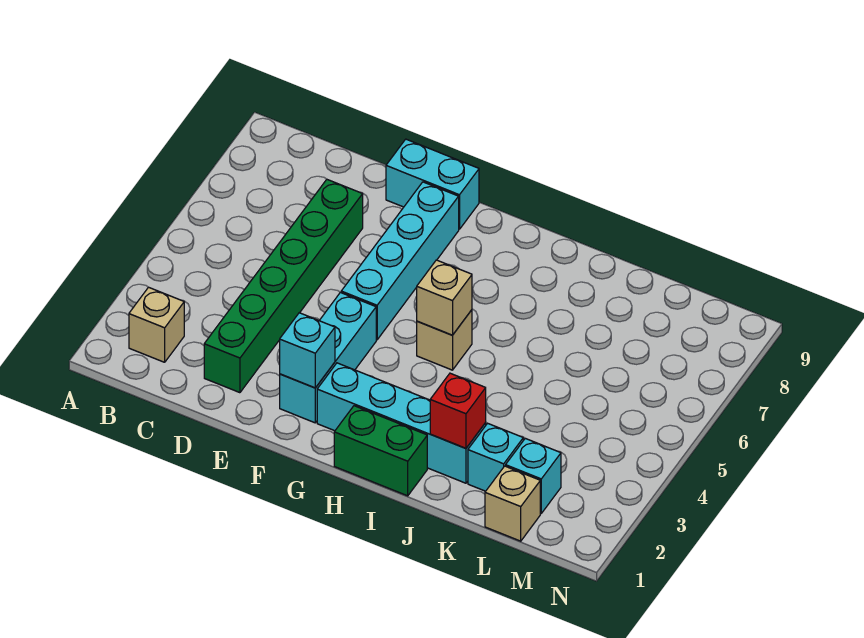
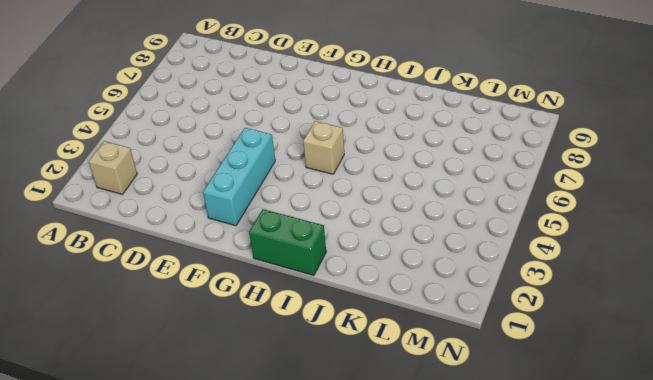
none -> green brick D2:D7 level 1
none -> cyan brick E9:F9 level 1
none -> cyan brick F5:F8 level 1

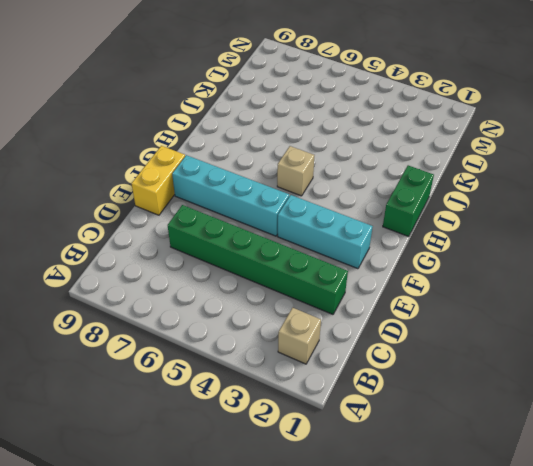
yellow brick E9:F9 level 1 -> cyan brick E9:F9 level 1
none -> cyan brick G2:J2 level 1
none -> cyan brick K2 level 1
none -> tan brick L1 level 1

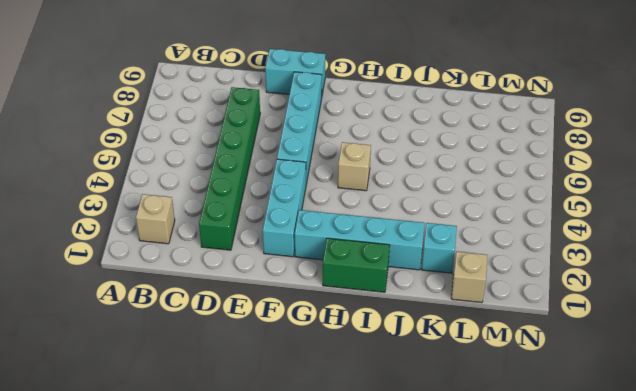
none -> cyan brick L2 level 1
none -> cyan brick F2 level 2
none -> tan brick H5 level 2

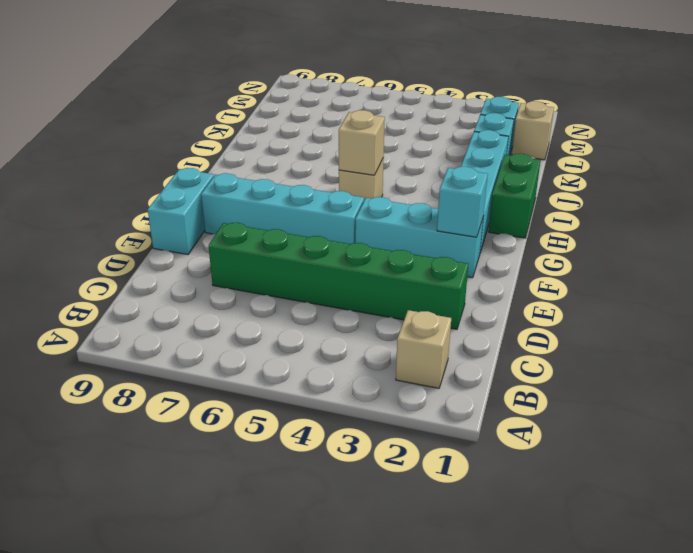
none -> red brick J2 level 2

